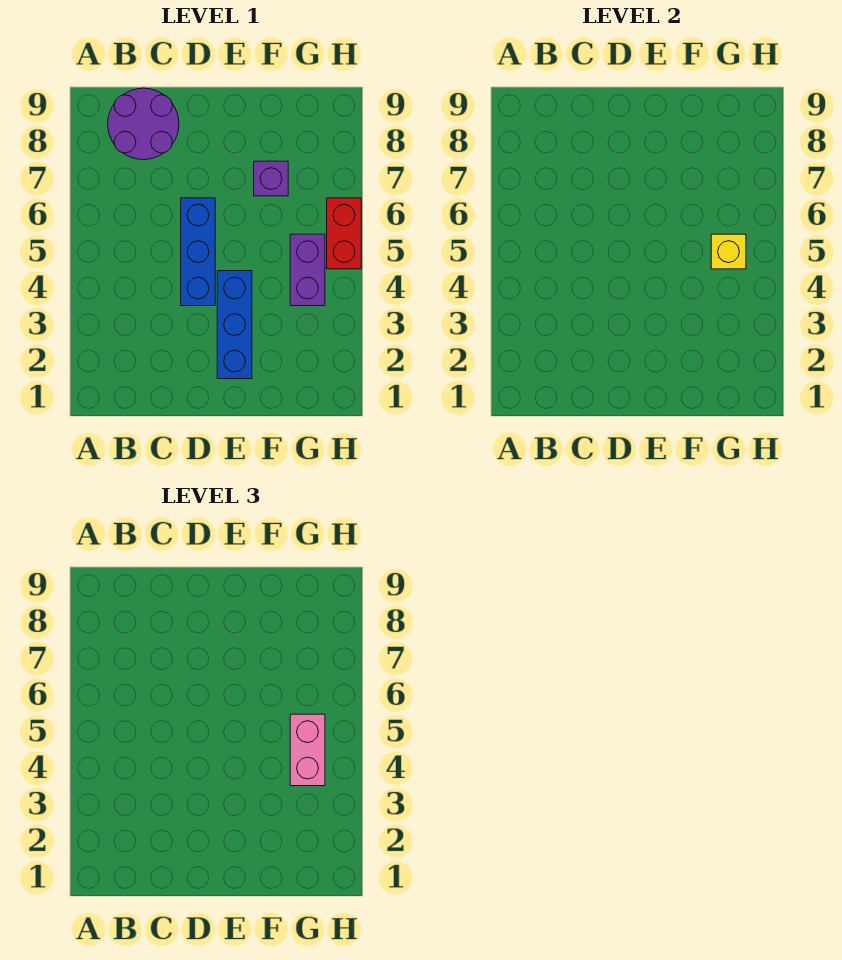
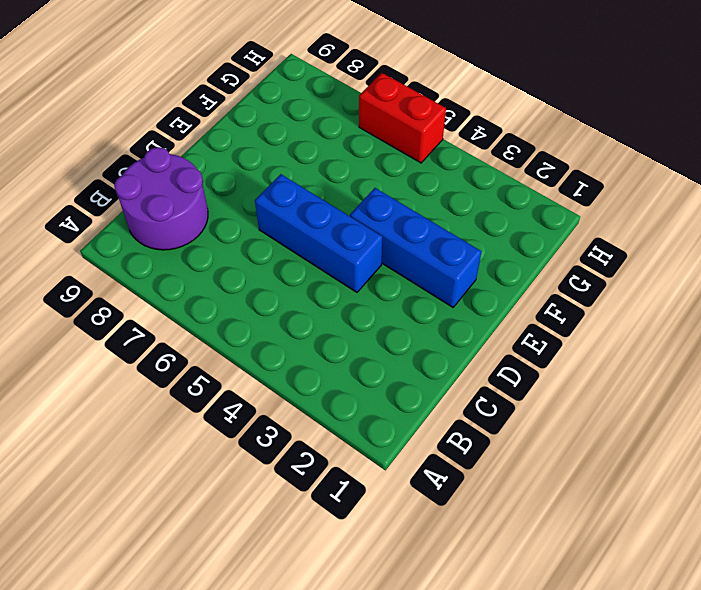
none -> purple brick F7 level 1
none -> purple brick G4:G5 level 1

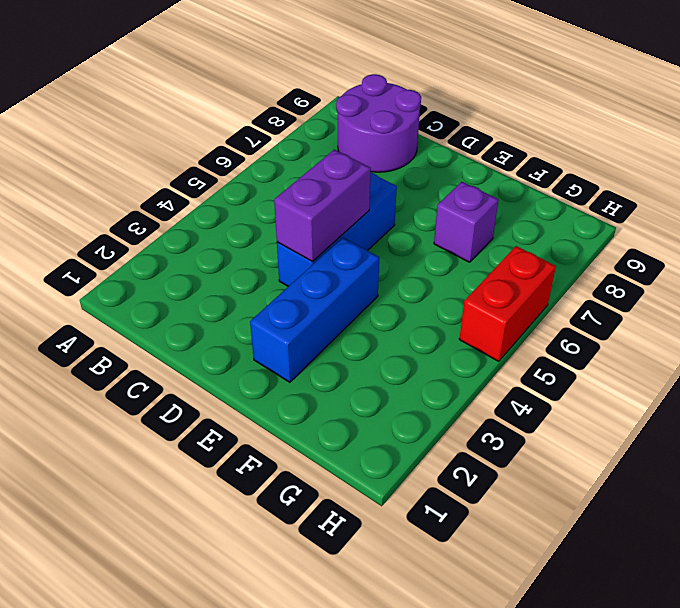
purple brick D4:D5 level 2 -> purple brick G4:G5 level 1
none -> yellow brick G5 level 2
none -> pink brick G4:G5 level 3

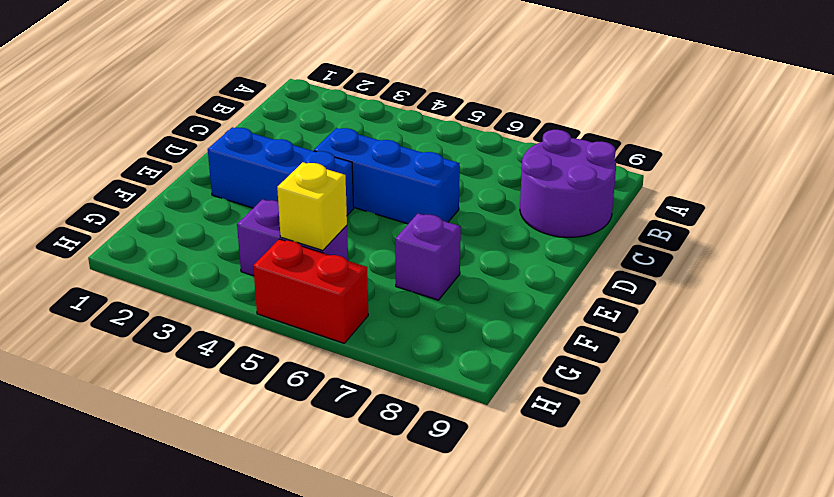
none -> pink brick G4:G5 level 3

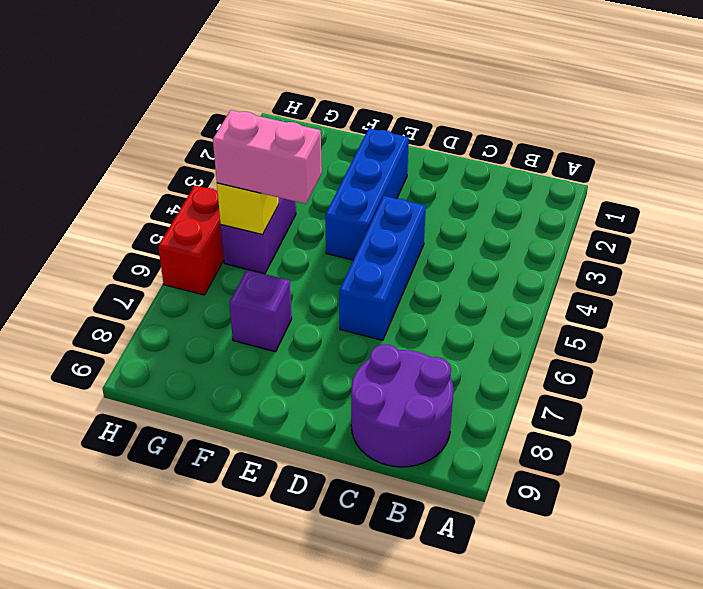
pink brick F5:G5 level 3 -> pink brick G4:G5 level 3

